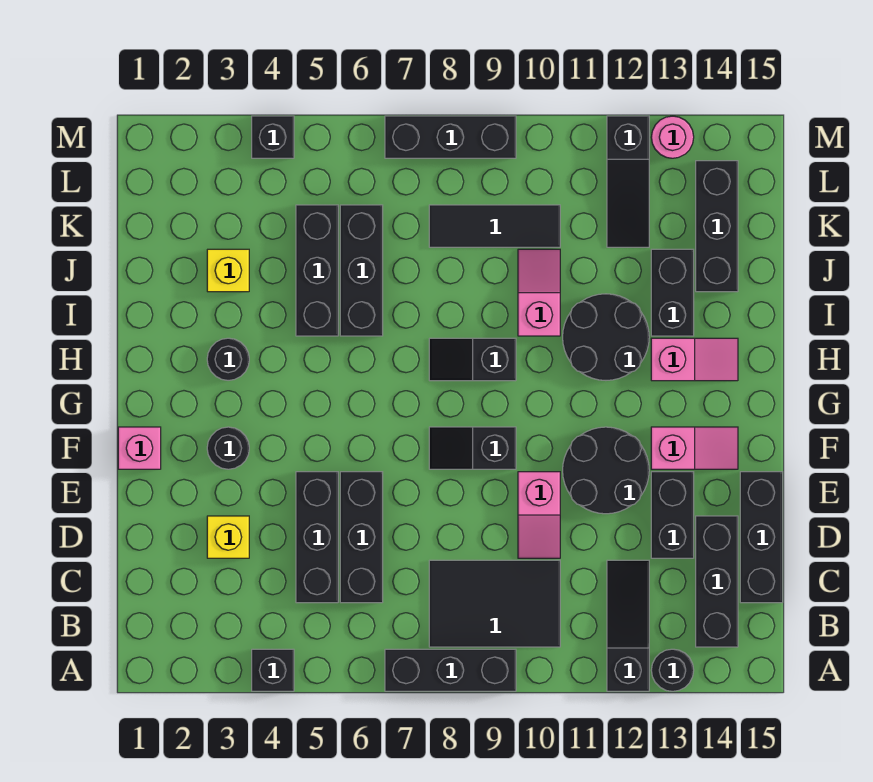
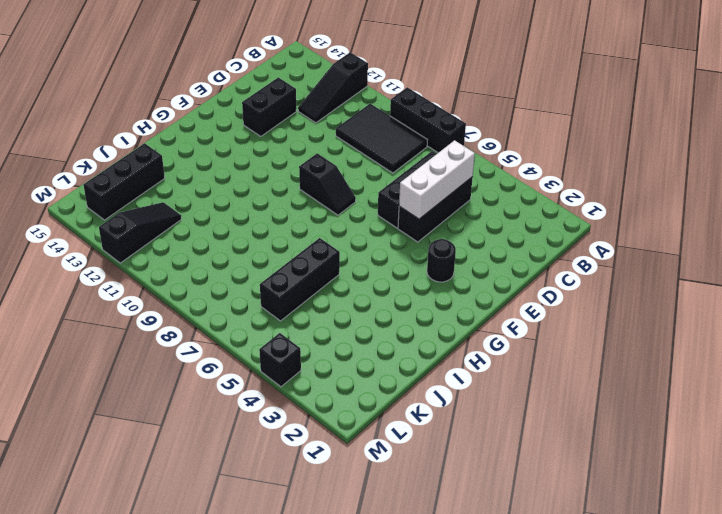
white brick C5:E5 level 2 -> none
none -> black brick A4 level 1
none -> black round brick A13 level 1
none -> black brick B14:D14 level 1
none -> black brick C15:E15 level 1

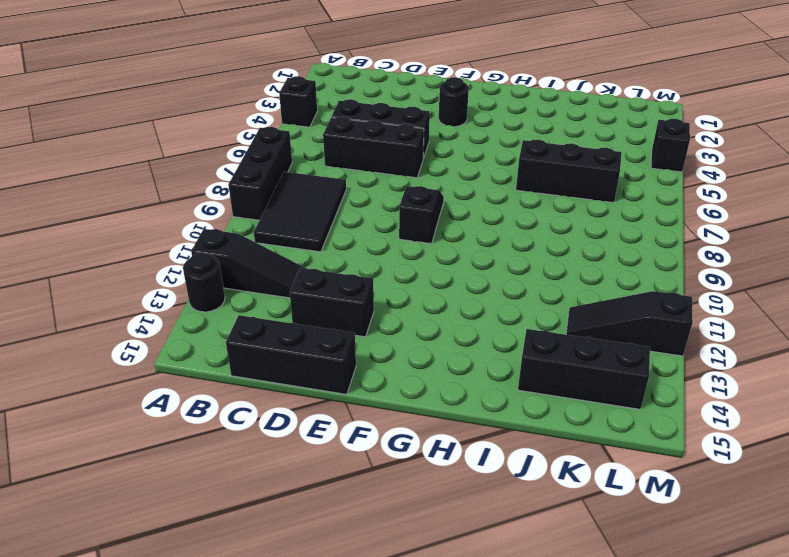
none -> black brick B14:D14 level 1
none -> yellow brick D3 level 1
none -> pink slope D10:E10 level 1 top E
none -> black round brick E11:F12 level 1

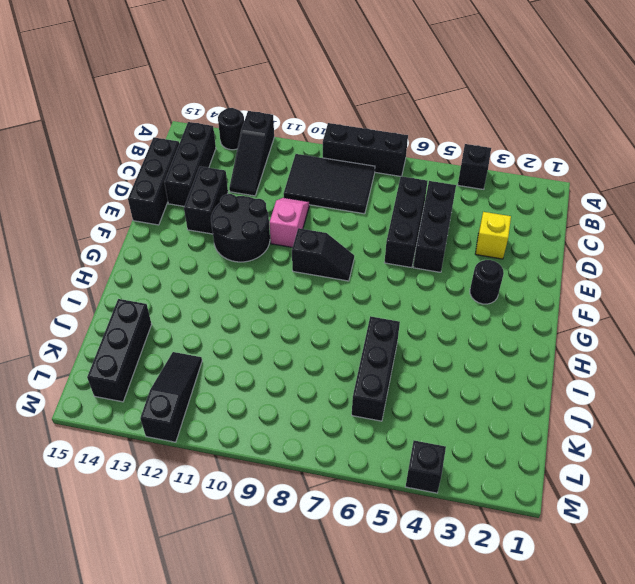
none -> pink brick F1 level 1
none -> pink slope F13:F14 level 1 top 13
none -> black round brick H3 level 1
none -> black slope H8:H9 level 1 top 9

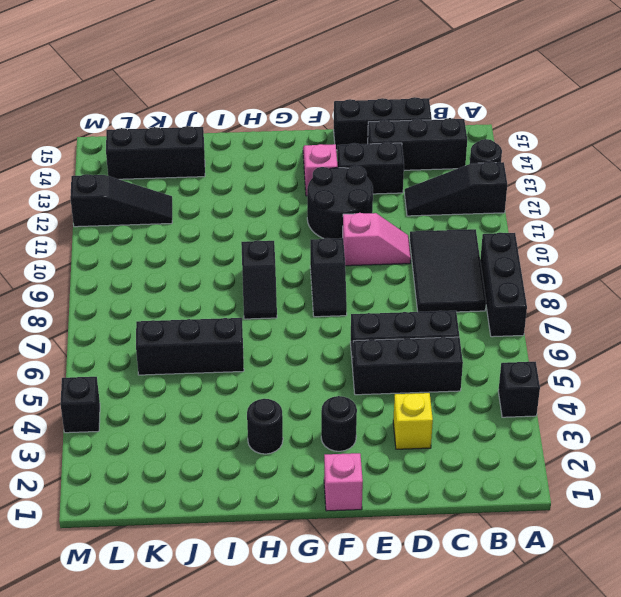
none -> black round brick H11:I12 level 1
none -> pink slope H13:H14 level 1 top 13
none -> black brick I5:K5 level 1
none -> pink slope I10:J10 level 1 top I

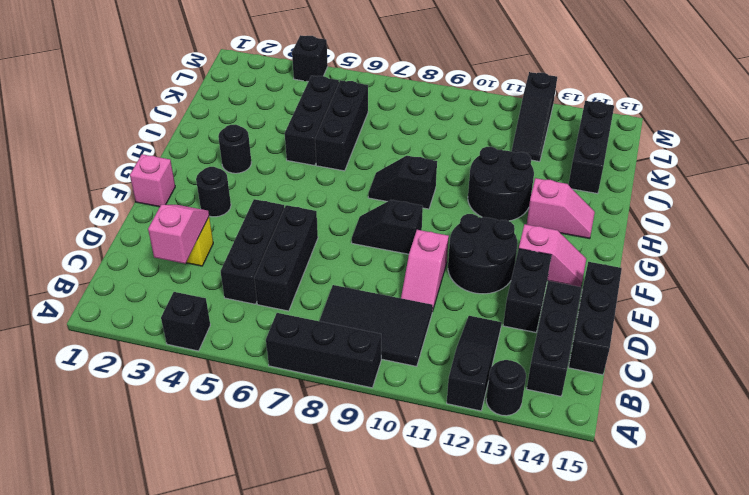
pink slope C3:D3 level 2 top C -> pink slope I10:J10 level 1 top I
none -> black brick I13:J13 level 1
none -> yellow brick J3 level 1
none -> black tile K8:K10 level 1
none -> black brick M7:M9 level 1

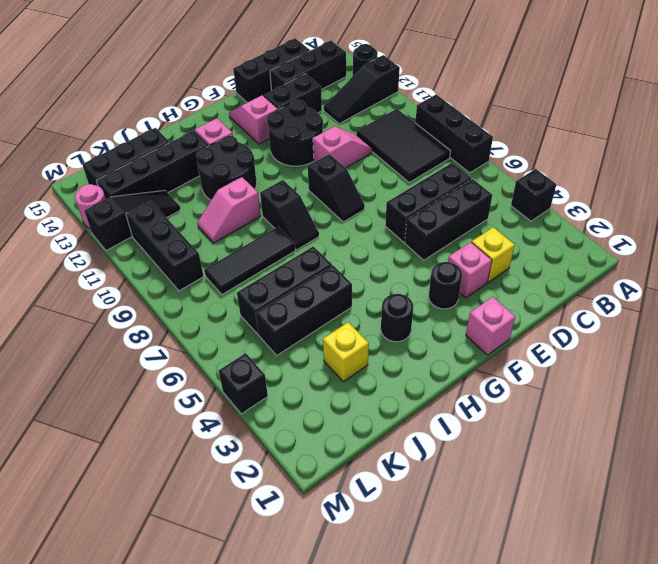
pink brick E3 level 1 -> none
black tile I8:K8 level 1 -> black tile K8:K10 level 1
black brick I13:L13 level 1 -> black brick I13:J13 level 1
black brick L9:L11 level 1 -> black brick M7:M9 level 1

